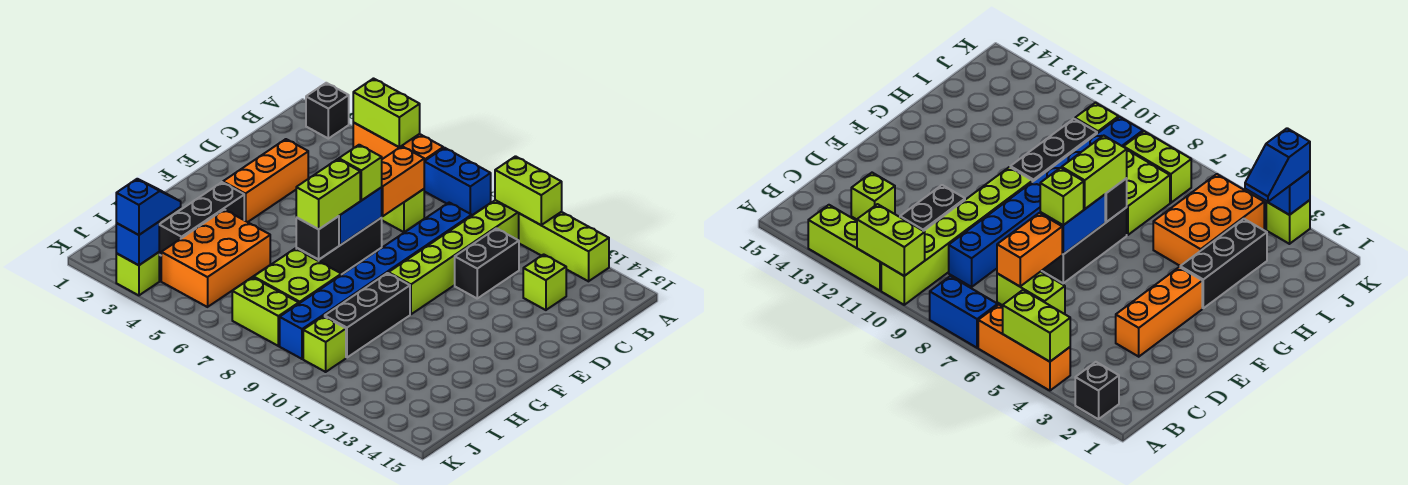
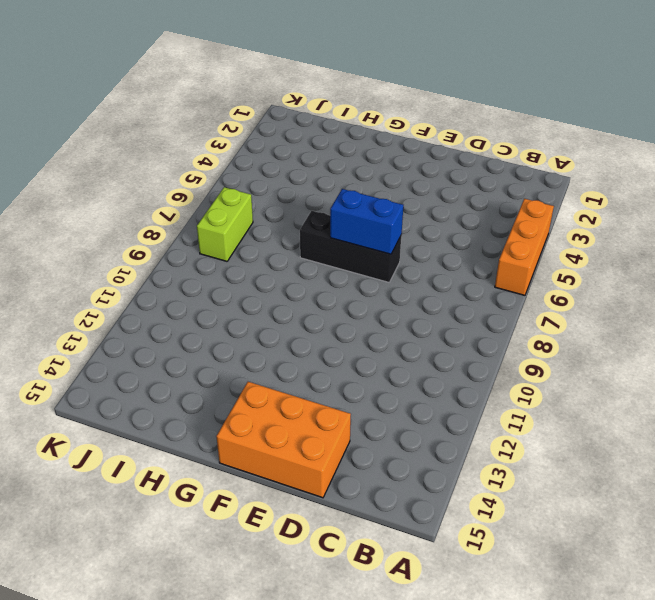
orange brick D14:F15 level 1 -> orange brick H4:J5 level 1
none -> black brick A2 level 1
none -> blue brick A7:A8 level 1
none -> lime brick A10:F10 level 1

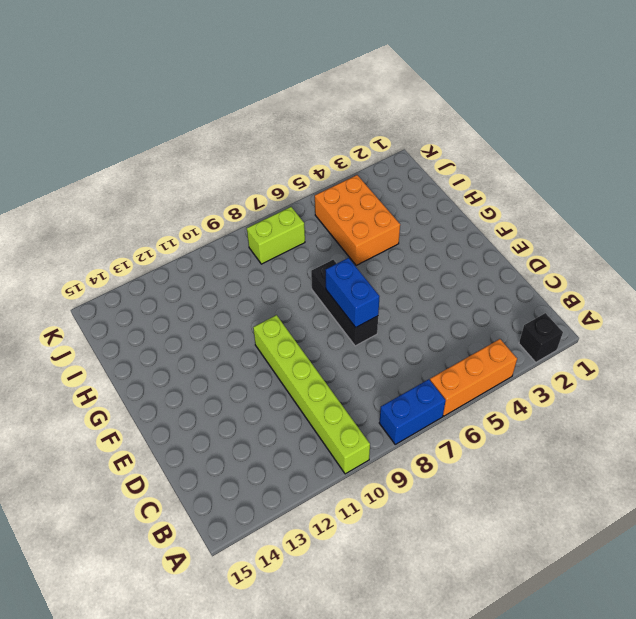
none -> lime brick A11:A13 level 1
none -> lime brick C6:C7 level 1
none -> blue brick C9:J9 level 1

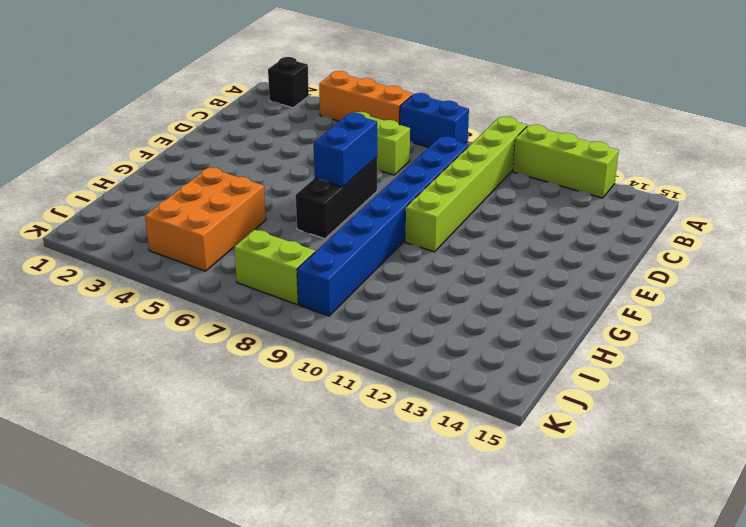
none -> black brick C11:D11 level 1
none -> lime brick C13 level 1
none -> orange brick D3:F3 level 1

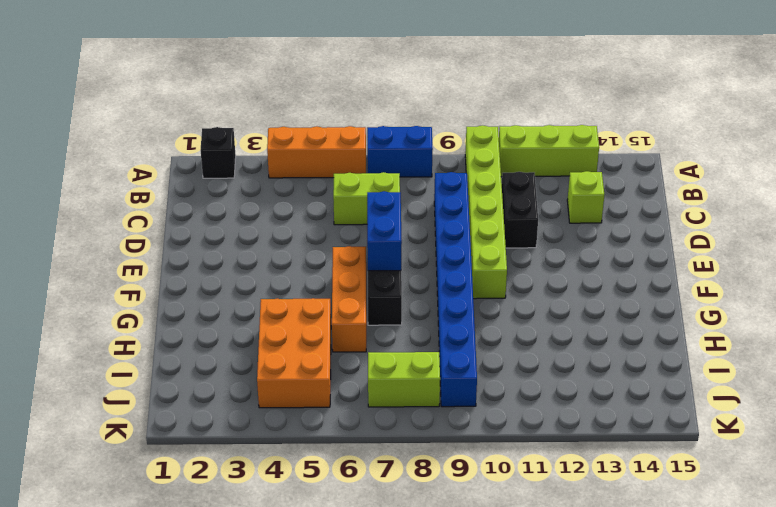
orange brick F6:H6 level 1 -> orange brick D3:F3 level 1
none -> black brick G3:I3 level 1
none -> black brick G10:I10 level 1
none -> lime brick H7:I8 level 1

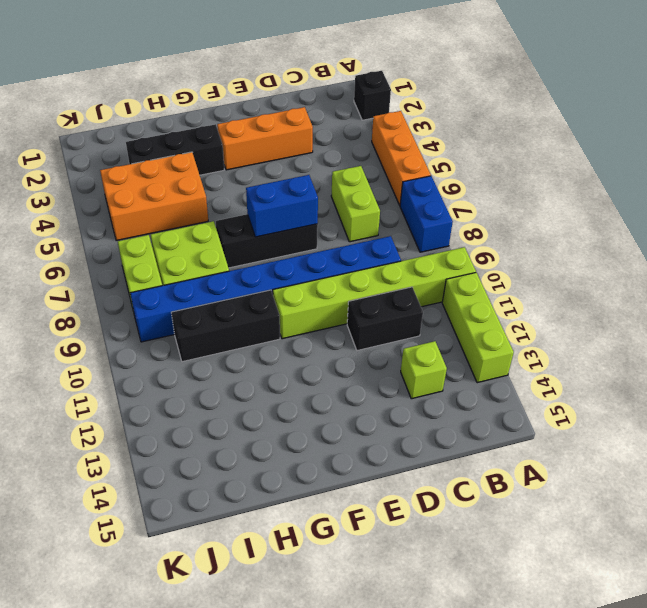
none -> lime brick J10 level 1
none -> lime brick K3 level 1
none -> lime brick A4:A5 level 2

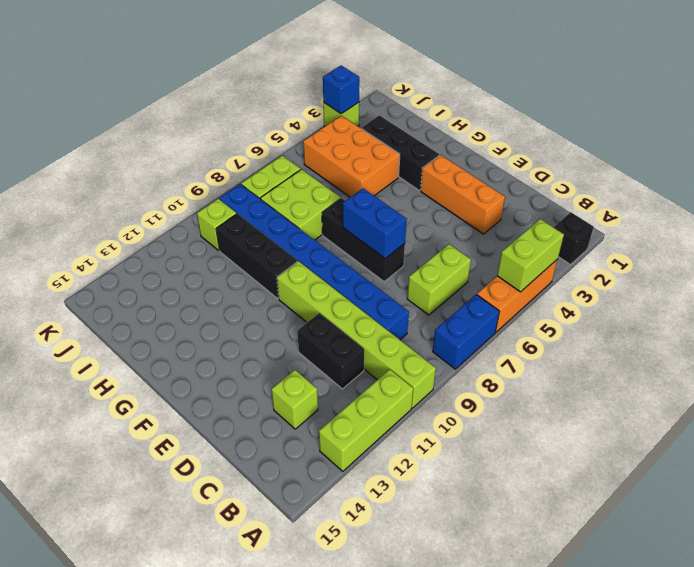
none -> lime brick A10:A11 level 2
none -> orange brick C7:D7 level 2
none -> black brick G7 level 2

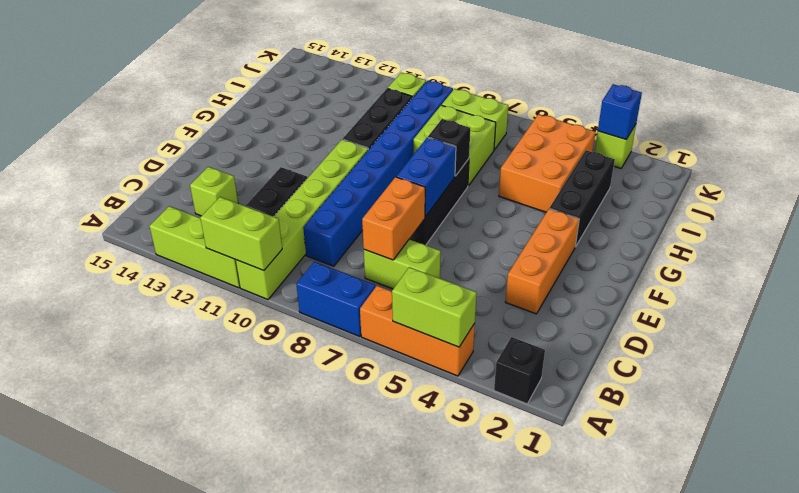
none -> lime brick E7 level 3
none -> lime brick F7:G7 level 3
none -> blue slope J3:K3 level 3 top K

